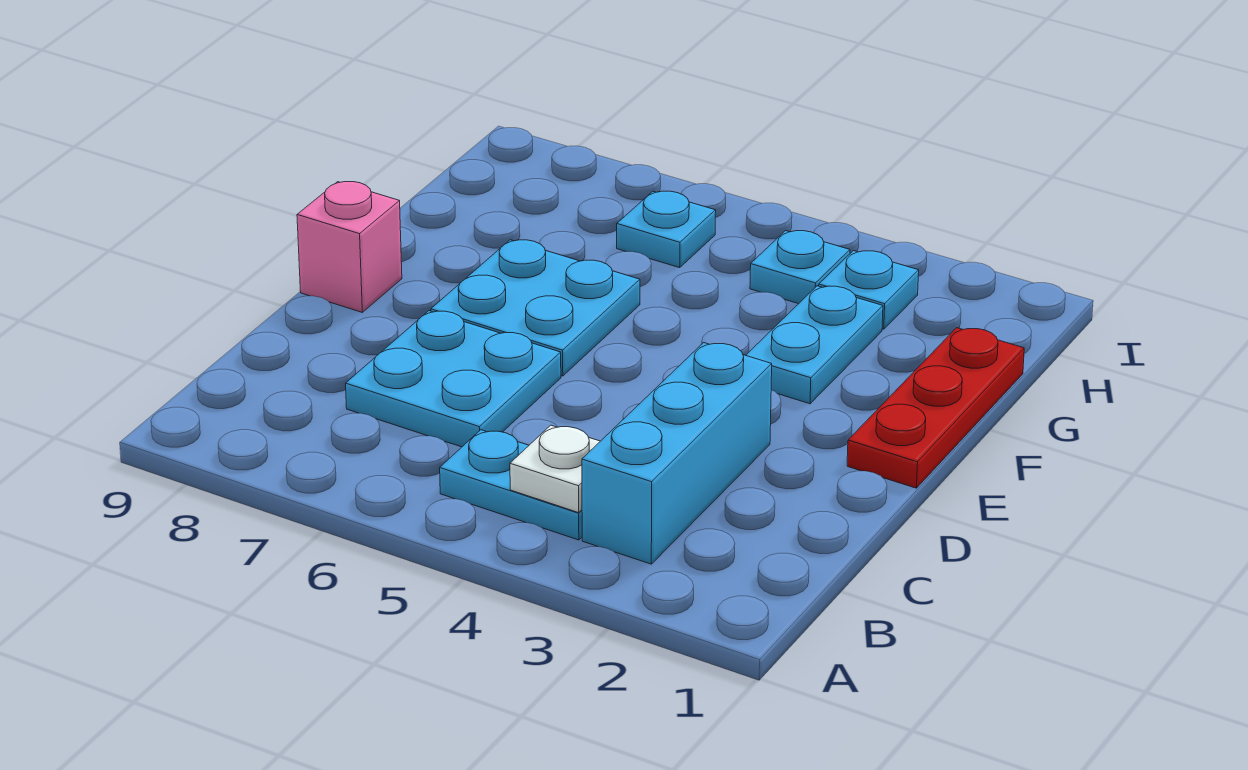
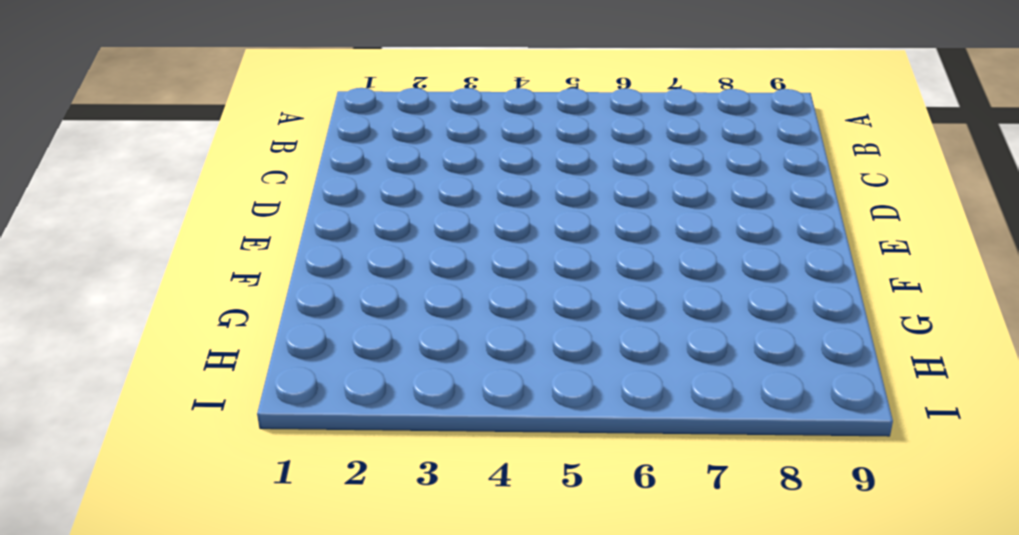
none -> cyan brick B3:D3 level 1
none -> cyan plate B4:B5 level 1

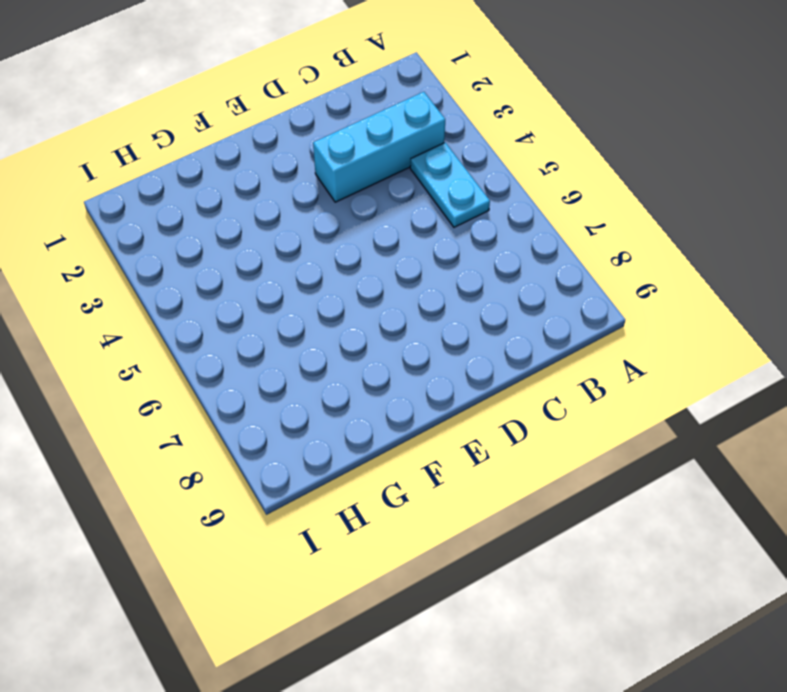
none -> cyan plate C6:D7 level 1
none -> red plate E1:G1 level 1

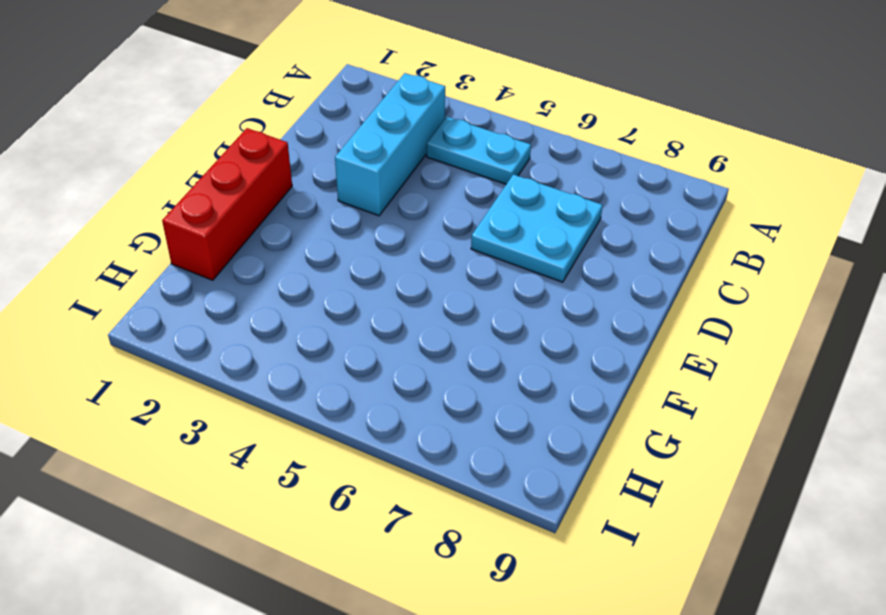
red brick E1:G1 level 1 -> red plate E1:G1 level 1
none -> cyan plate E6:F7 level 1
none -> pink brick E9 level 1

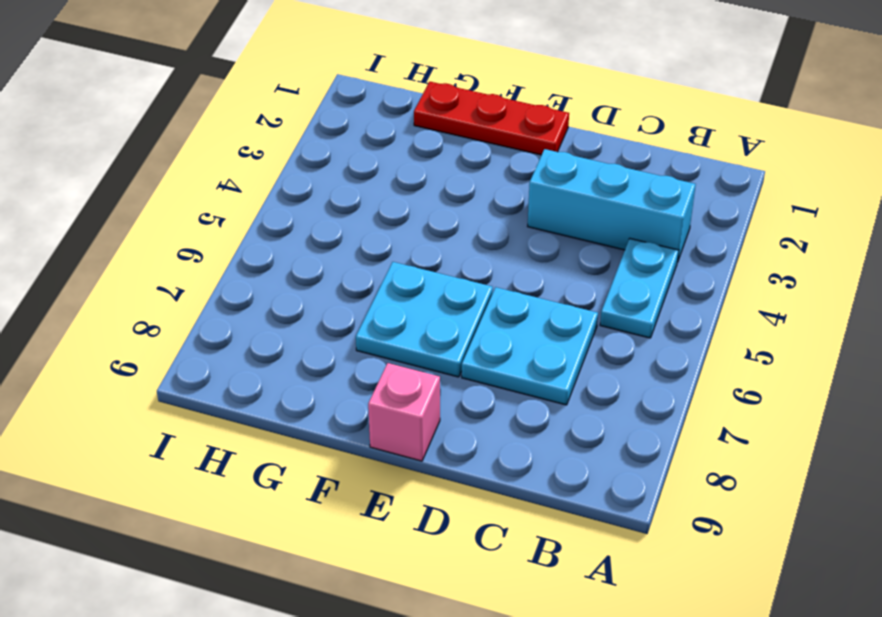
none -> cyan plate F3:G3 level 1
none -> cyan plate H3 level 1

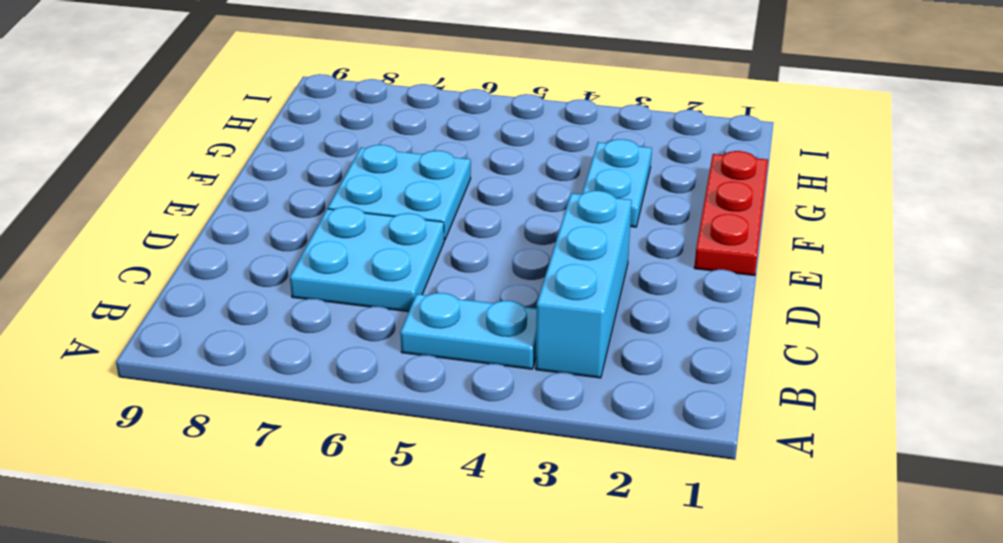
none -> pink brick E9 level 1
none -> cyan plate H3 level 1

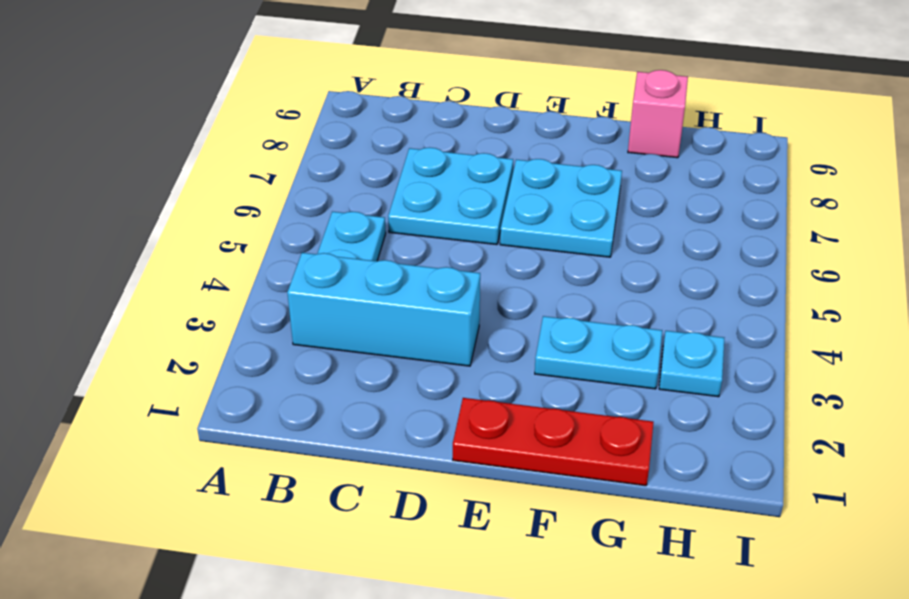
pink brick G9 level 1 -> pink brick E9 level 1
none -> cyan plate H4 level 1
none -> cyan plate H6 level 1

